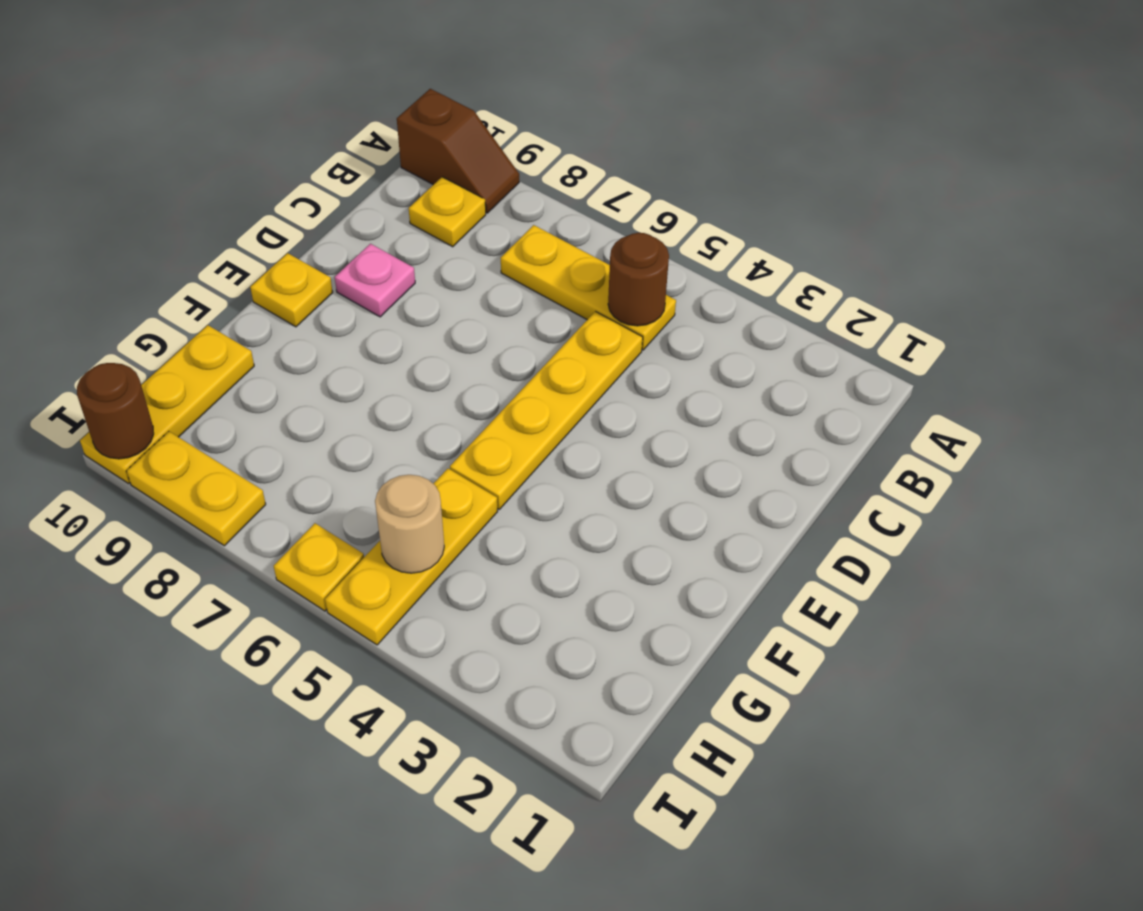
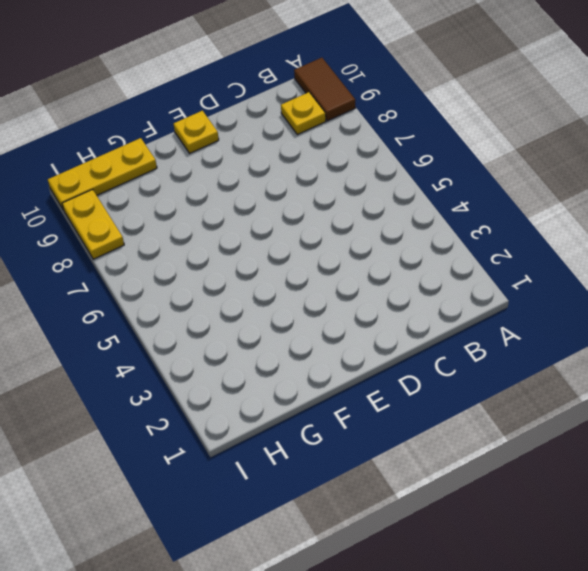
brown tile A9:A10 level 1 -> brown slope A9:A10 level 1 top 10
none -> yellow plate B5:B7 level 1
none -> yellow plate C5:F5 level 1
none -> pink plate D9 level 1

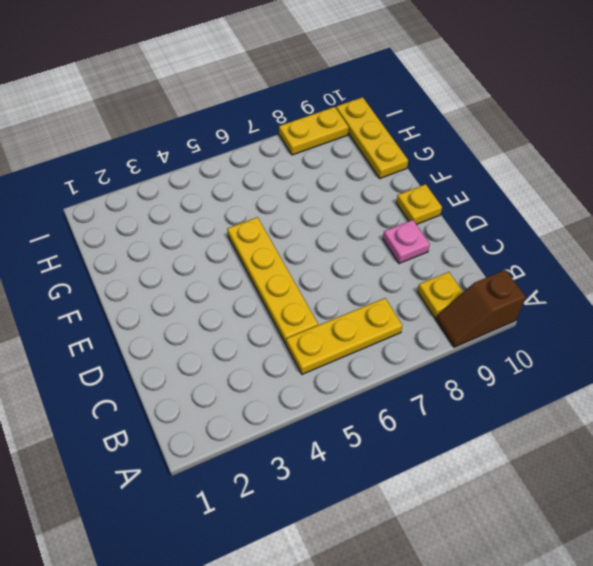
none -> yellow plate G5:I5 level 1
none -> yellow plate I6 level 1
none -> brown round brick B5 level 2

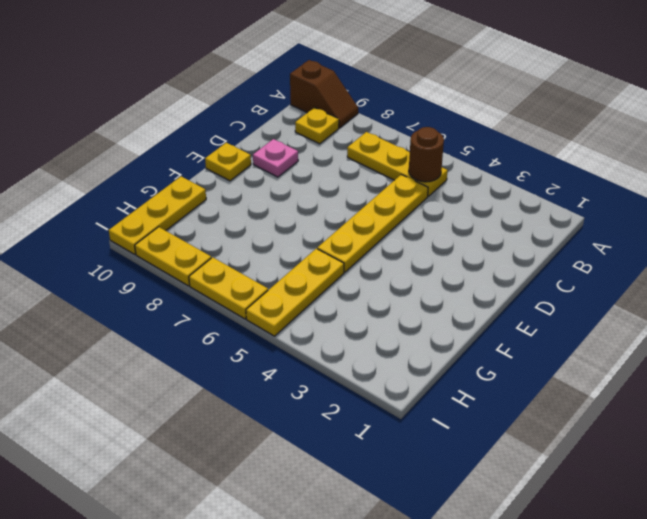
yellow plate I6:I7 level 1 -> yellow plate I6 level 1
none -> tan round brick H5 level 2
none -> brown round brick I10 level 2

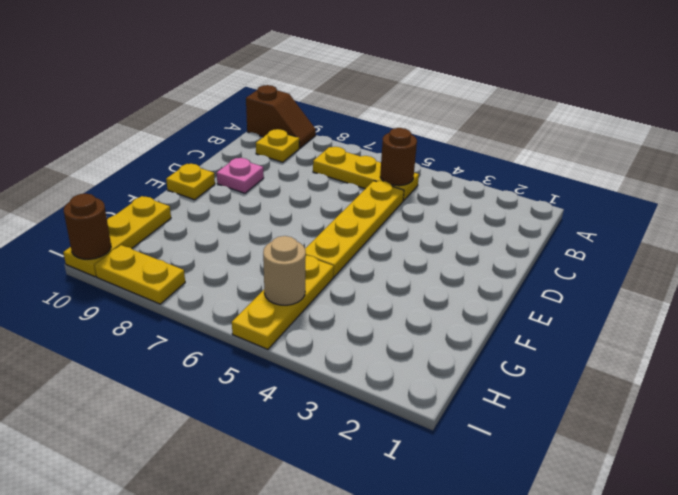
none -> yellow plate I6 level 1

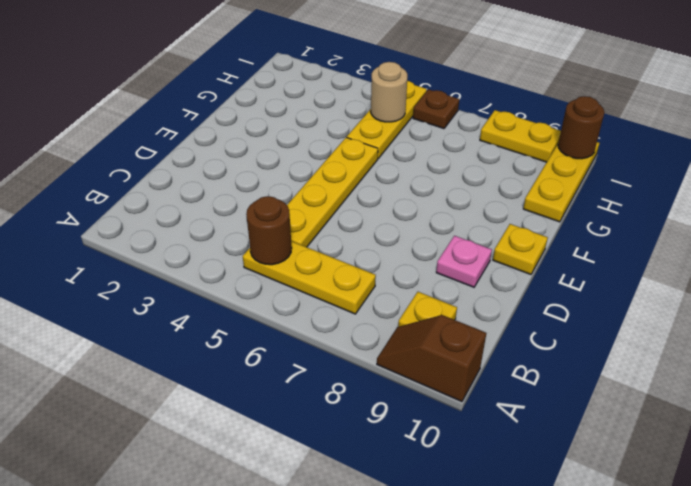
brown plate I6 level 1 -> yellow plate I6 level 1

